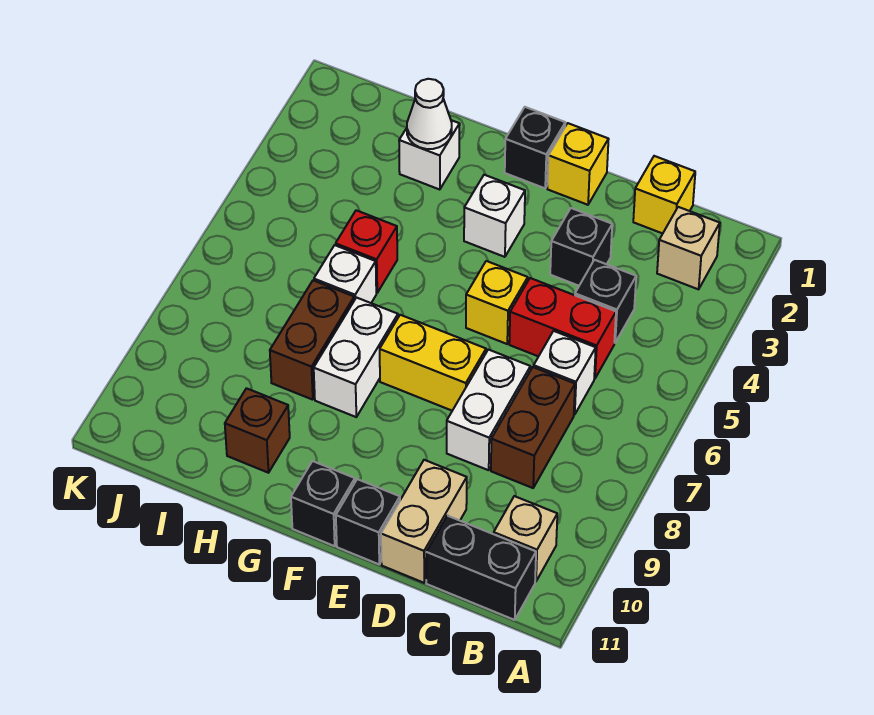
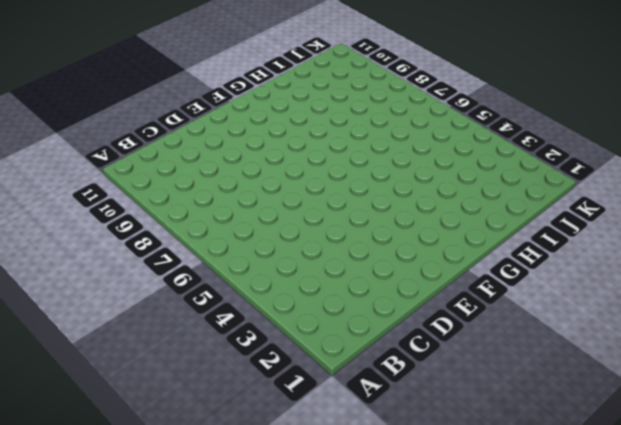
none -> tan brick B2 level 1
none -> tan brick B10 level 1
none -> black brick B11:C11 level 1

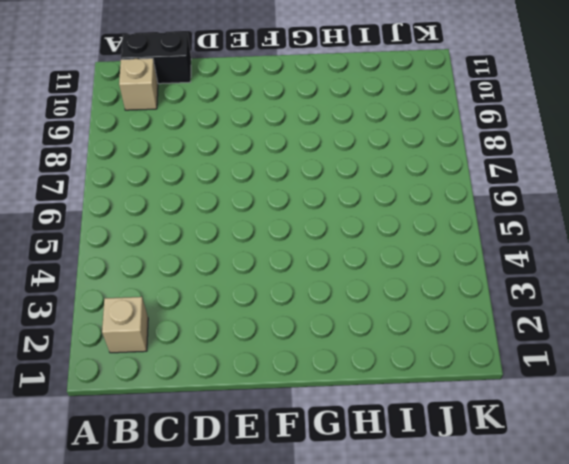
none -> yellow brick C1 level 1
none -> black brick C4 level 1
none -> red brick C5:D5 level 1

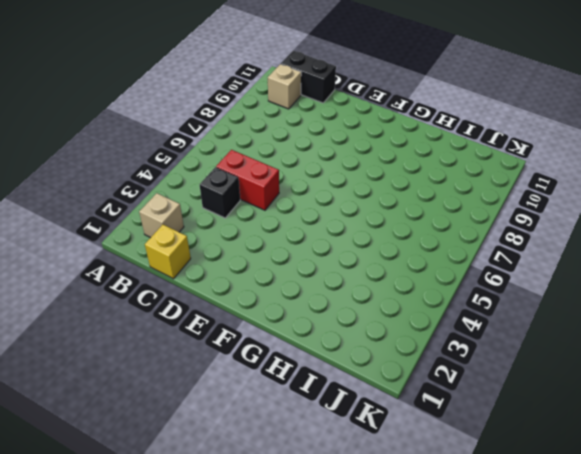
none -> white brick C6 level 1
none -> brown brick C7:C8 level 1
none -> black brick D3 level 1

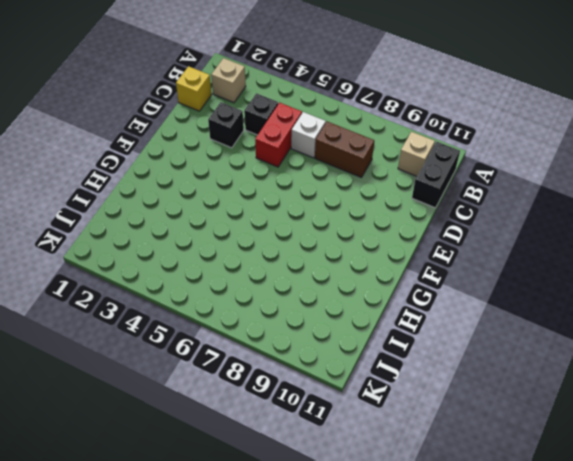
none -> white brick D7:D8 level 1
none -> tan brick D10:D11 level 1
none -> yellow brick E1 level 1

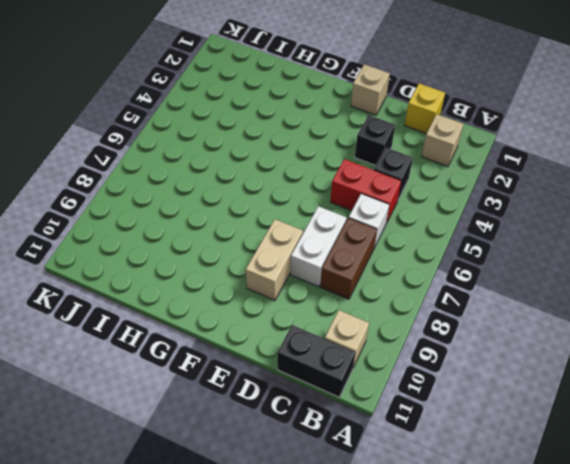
tan brick E1 level 1 -> yellow brick E1 level 1
tan brick E8:E9 level 1 -> tan brick D10:D11 level 1
none -> yellow brick E5 level 1
none -> yellow brick E7:F7 level 1
none -> black brick E11 level 1

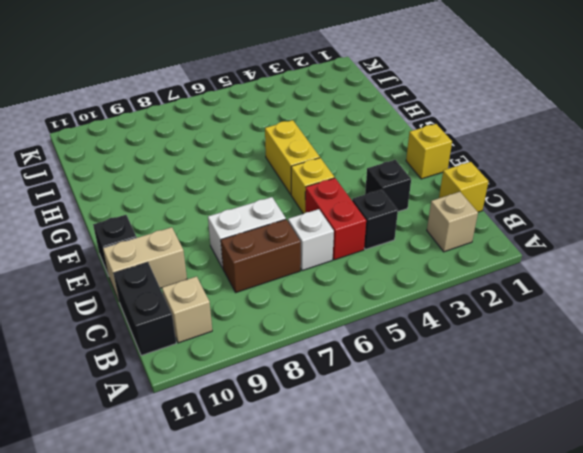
yellow brick F5:G5 level 1 -> yellow brick E7:F7 level 1
none -> black brick F1 level 1
none -> white brick F3 level 1
none -> black brick F11 level 1

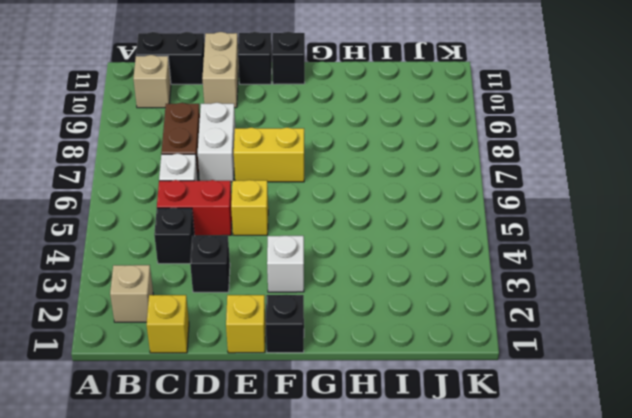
none -> white brick G7:G8 level 1
none -> white brick H2 level 1
none -> red brick H5 level 1

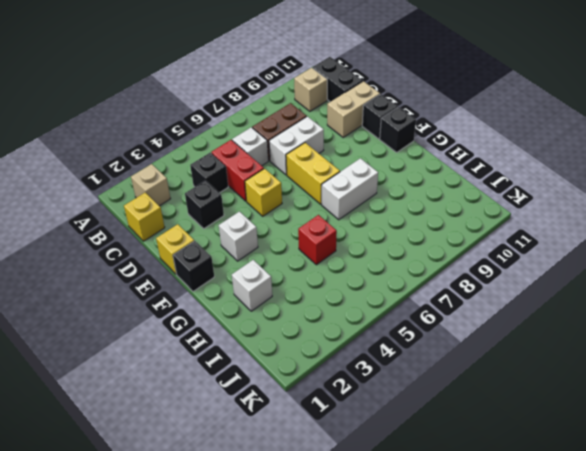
none -> white brick H6 level 1
none -> brown brick H7:H8 level 1
none -> brown brick H10 level 1

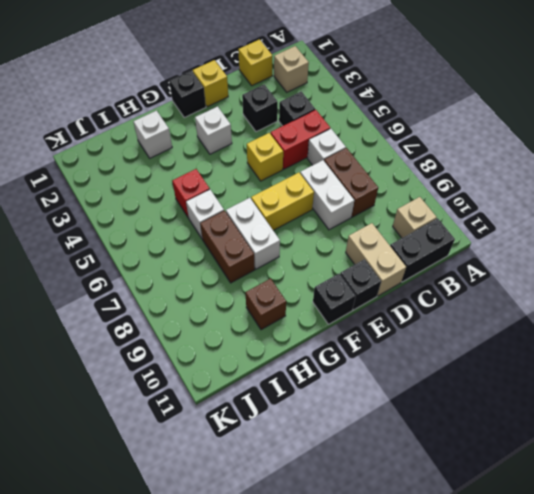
none -> white cone H2 level 2

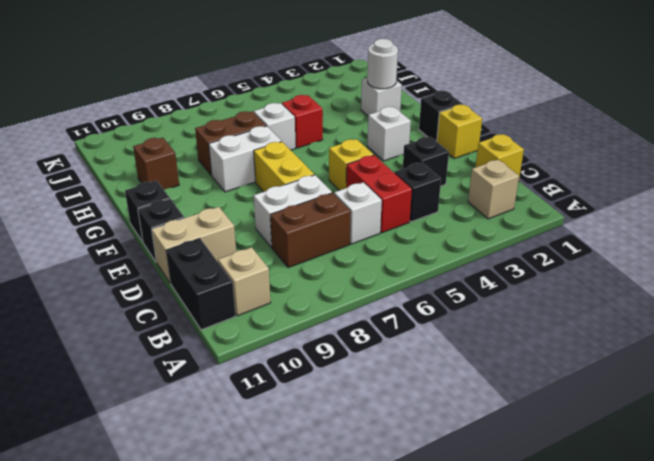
white round brick H2 level 2 -> white cone H2 level 2

